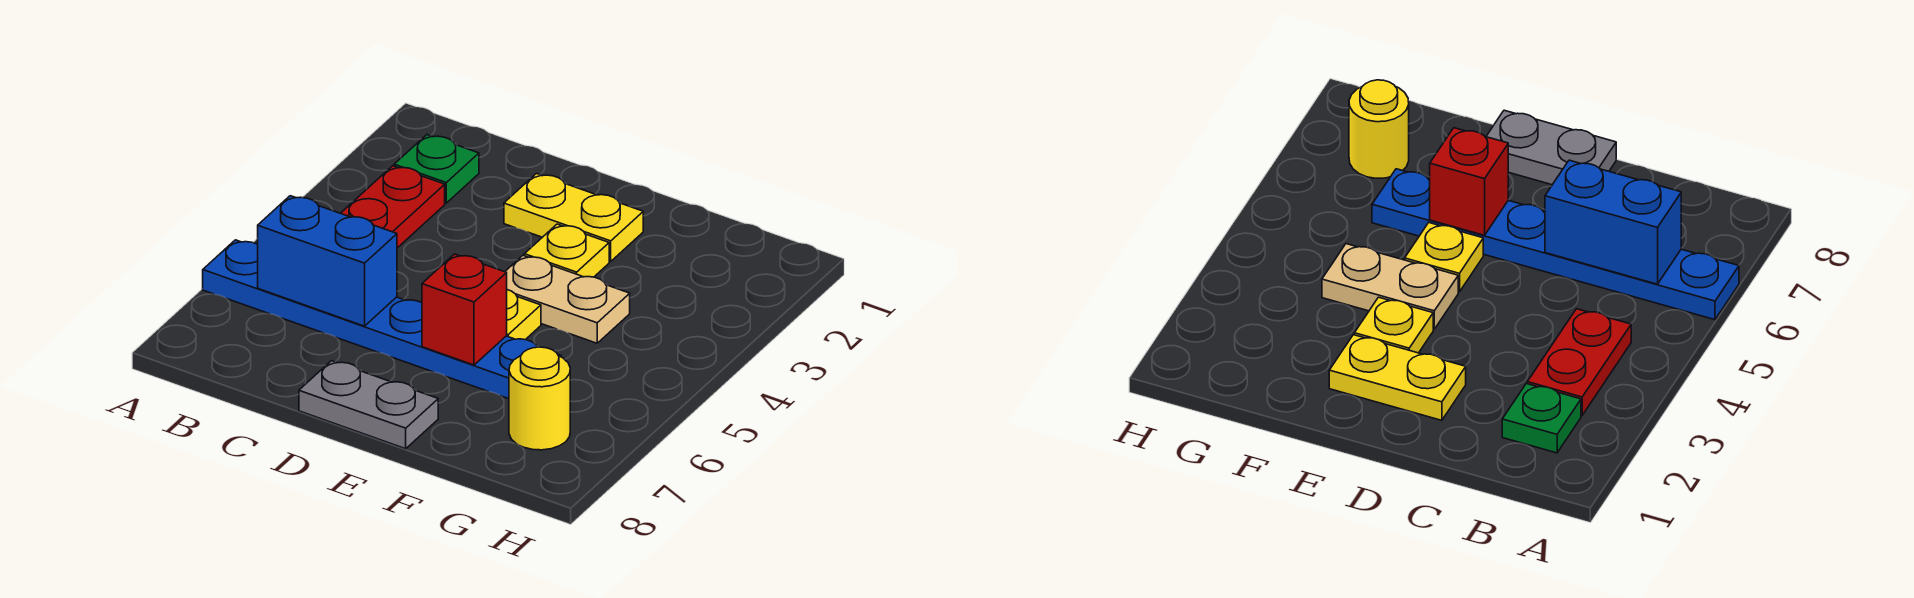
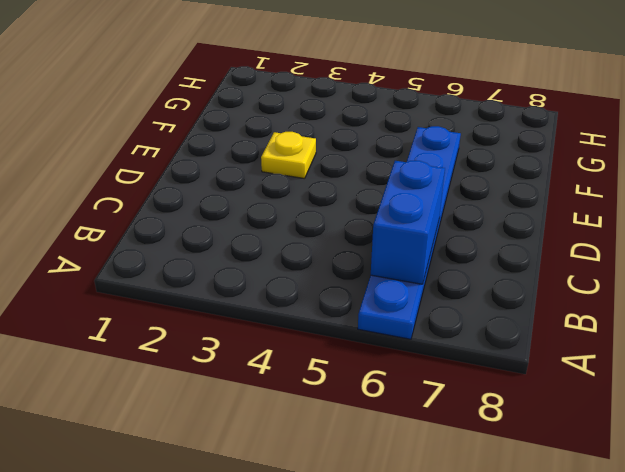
none -> green plate B2 level 1
none -> red plate B3:B4 level 1

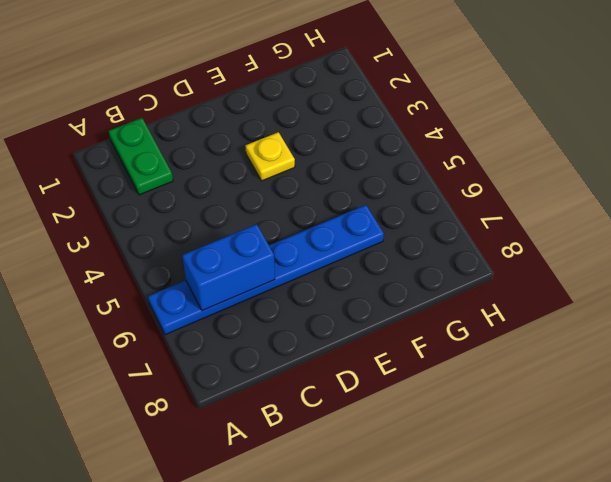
green plate B1:B2 level 1 -> green plate B2 level 1
none -> red plate B3:B4 level 1
none -> yellow plate D2:E2 level 1

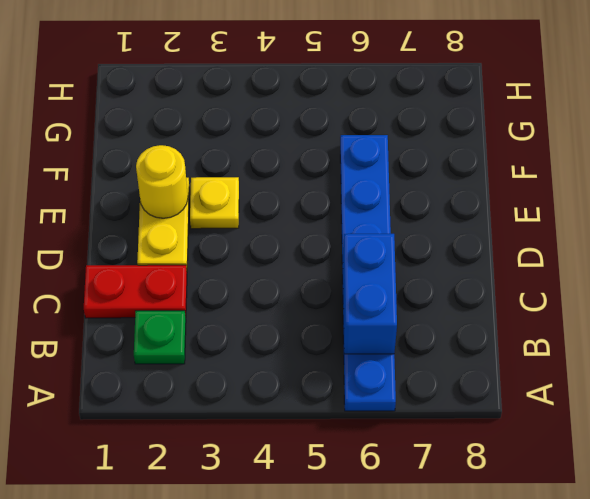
red plate C1:C2 level 1 -> red plate B3:B4 level 1
yellow round brick E2 level 2 -> yellow round brick G7 level 1
none -> grey plate D8:E8 level 1
none -> tan plate E4:F4 level 1

